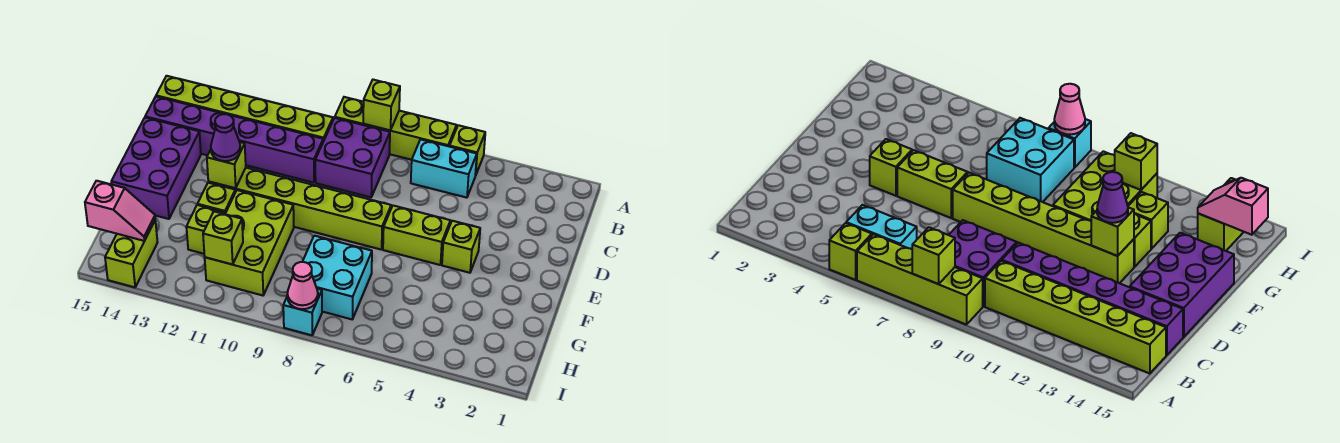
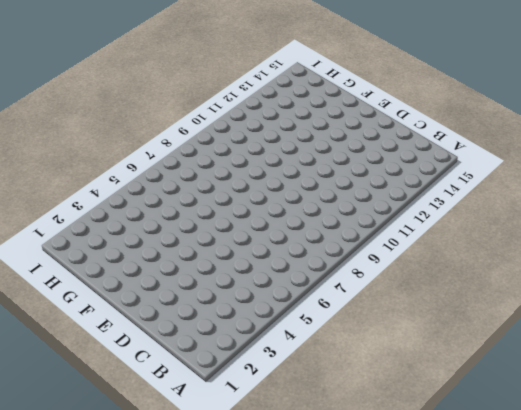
none -> lime brick A5 level 1
none -> lime brick A6:A9 level 1
none -> cyan brick B5:B6 level 1

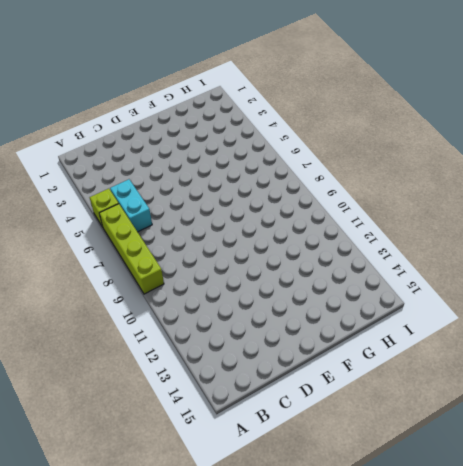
none -> purple brick B8:C9 level 1
none -> lime brick B10:B15 level 1
none -> purple brick C10:C15 level 1

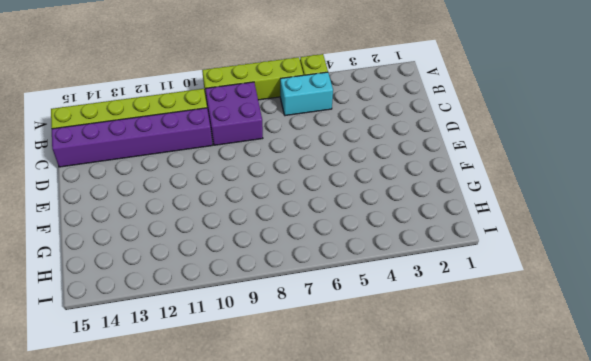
none -> purple brick D14:F15 level 1
none -> lime brick E4 level 1
none -> lime brick E5:E6 level 1

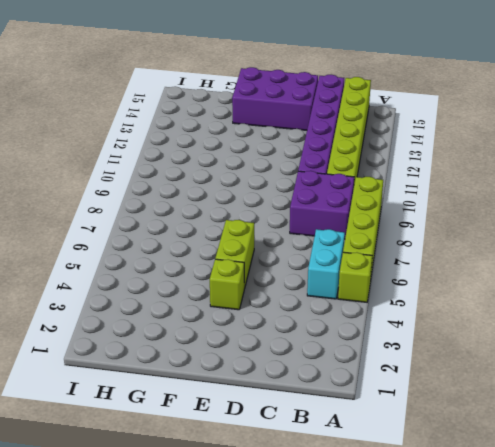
none -> lime brick E7:E12 level 1
none -> lime brick F10:H11 level 1
none -> lime brick F12 level 1

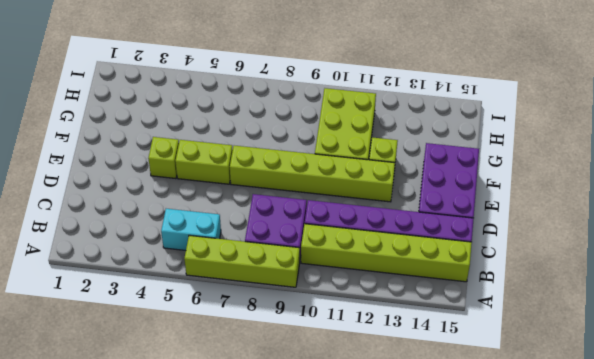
none -> lime brick A5 level 1
none -> cyan brick G7:H8 level 1
none -> lime brick G12 level 1

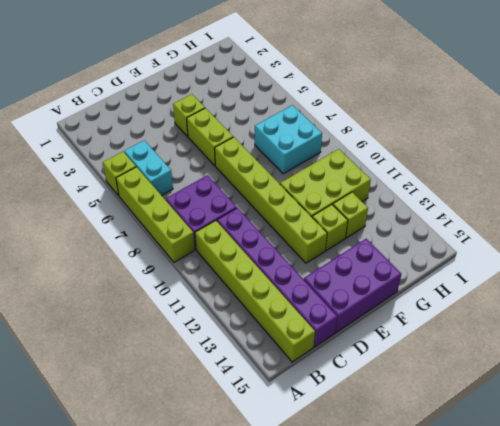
none -> lime brick H14:I14 level 1
none -> cyan brick I8 level 1
none -> lime brick A8 level 2

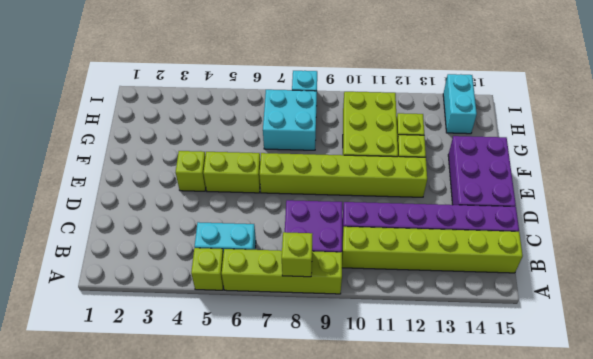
cyan brick H14:I14 level 1 -> lime brick H14:I14 level 1
none -> lime brick E12 level 2
none -> lime brick H11 level 2
none -> pink slope H14:H15 level 2 top 15

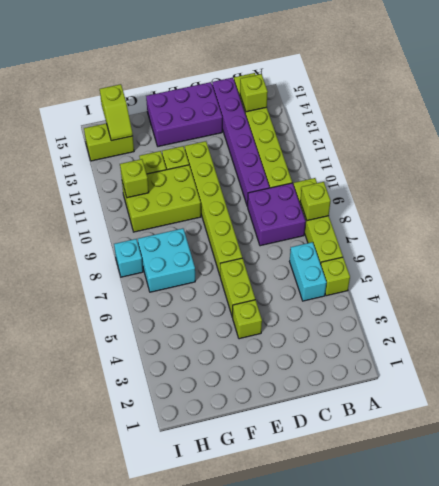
lime brick B14 level 2 -> lime brick E12 level 2
lime slope H14:H15 level 2 top 15 -> pink slope H14:H15 level 2 top 15
none -> pink cone I8 level 2
none -> purple cone E12 level 3

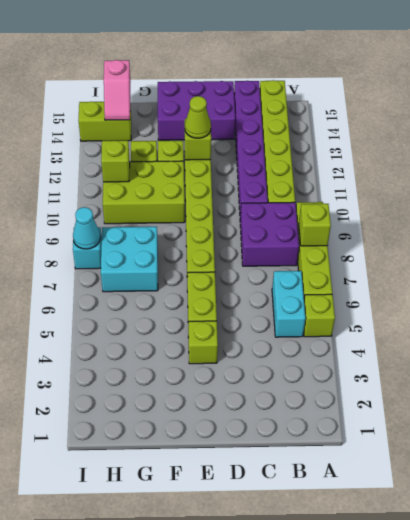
lime cone E12 level 3 -> purple cone E12 level 3
cyan cone I8 level 2 -> pink cone I8 level 2

